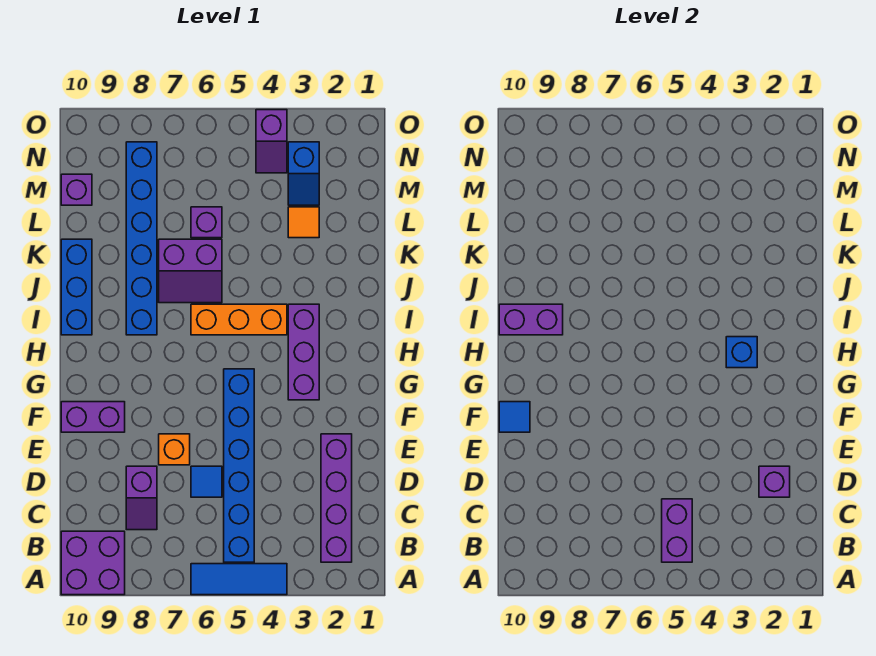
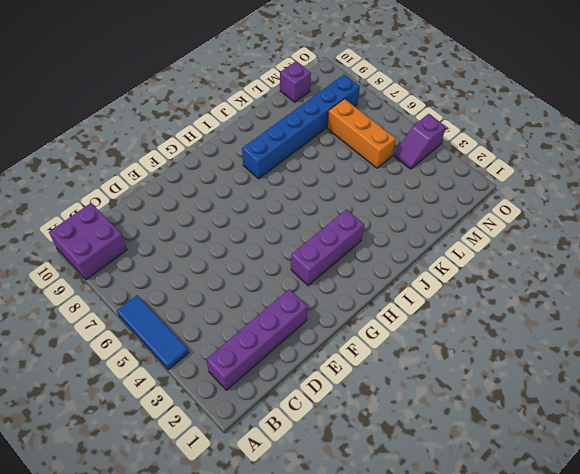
orange brick M5:M7 level 1 -> orange brick I4:I6 level 1
none -> blue brick B5:G5 level 1
none -> purple slope C8:D8 level 1 top D
none -> blue tile D6 level 1

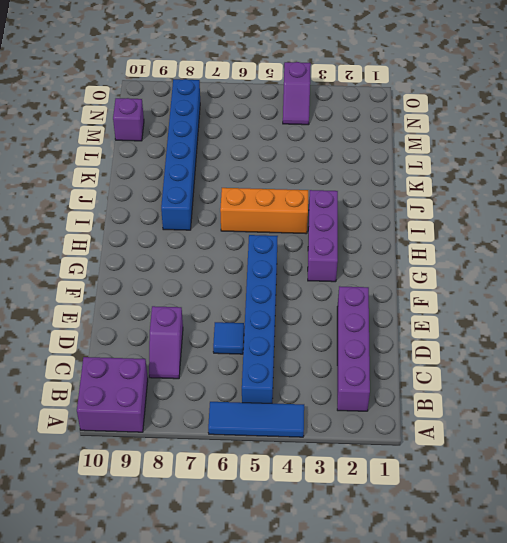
none -> orange brick E7 level 1
none -> purple brick F9:F10 level 1
none -> blue brick I10:K10 level 1

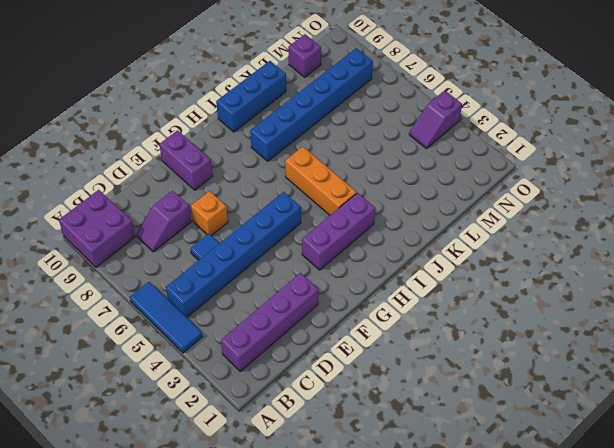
none -> purple slope J6:K7 level 1 top K
none -> orange tile L3 level 1
none -> purple brick L6 level 1

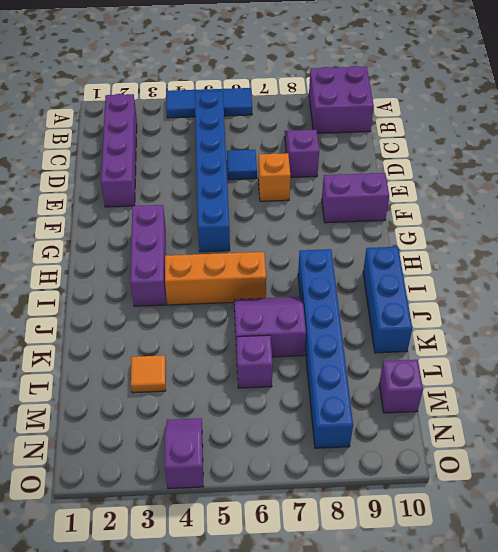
none -> blue slope M3:N3 level 1 top N
none -> purple brick B5:C5 level 2
none -> purple brick D2 level 2

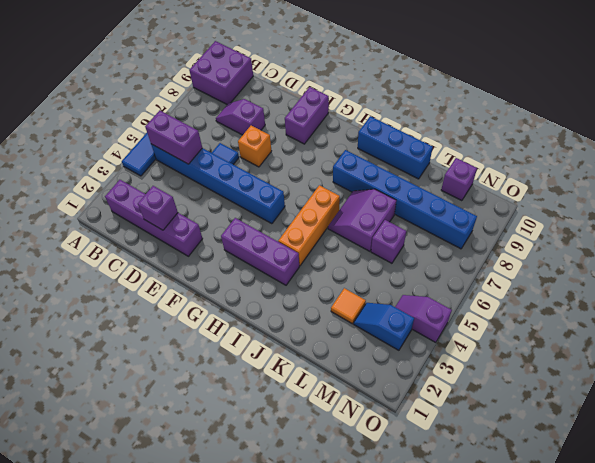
none -> blue tile F10 level 2
none -> blue brick H3 level 2
none -> purple brick I9:I10 level 2

